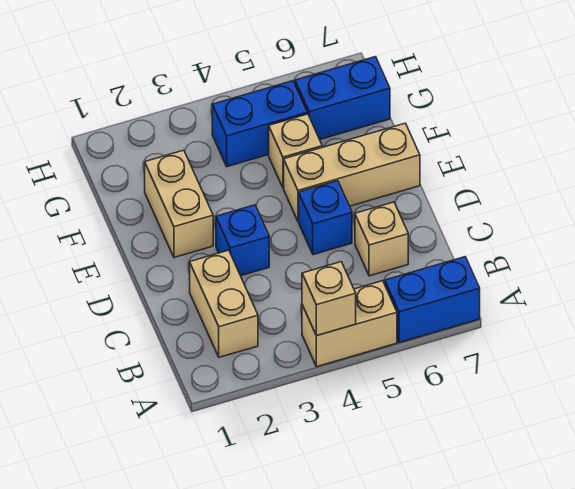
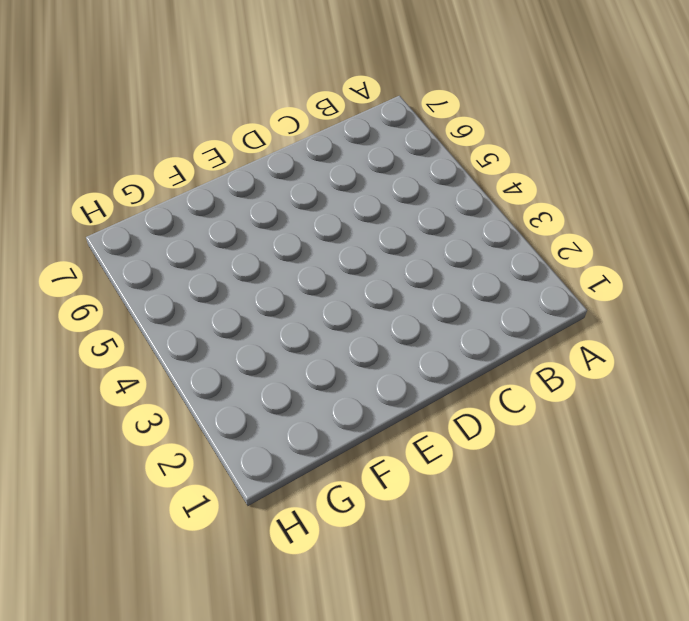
none -> tan brick A4:A5 level 1
none -> blue brick A6:A7 level 1
none -> tan brick B2:C2 level 1

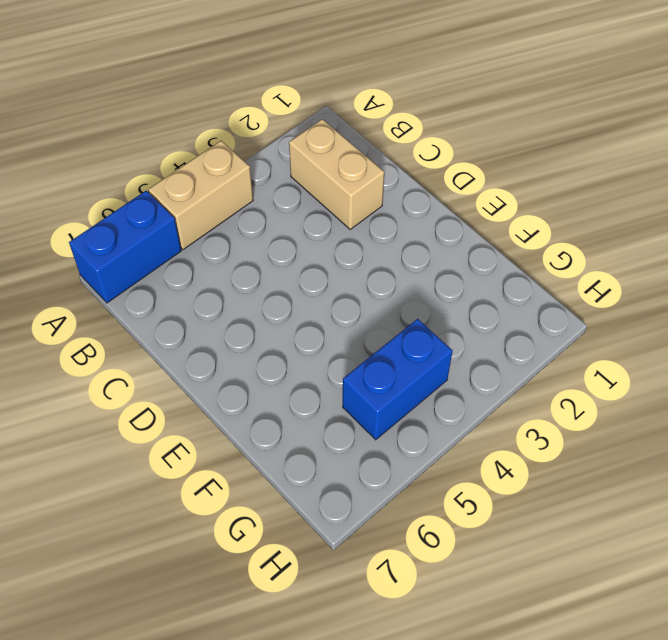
none -> tan brick C6 level 1
none -> blue brick D3 level 1
none -> blue brick D5 level 1

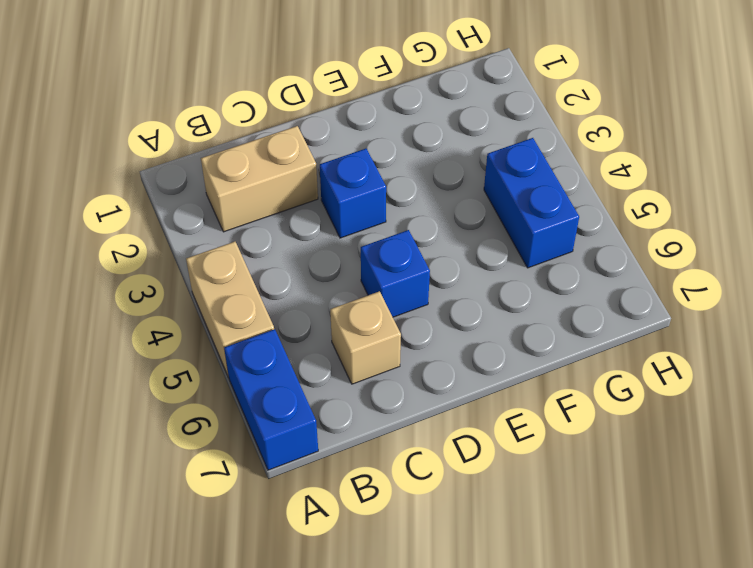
none -> tan brick E2:F2 level 1
none -> tan brick E5:E7 level 1
none -> tan brick F5 level 1

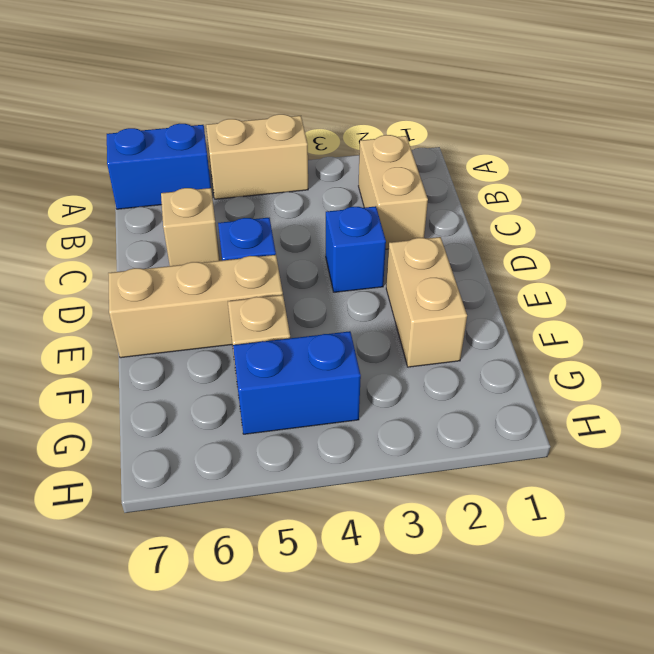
none -> blue brick G6:G7 level 1
none -> tan brick A4 level 2

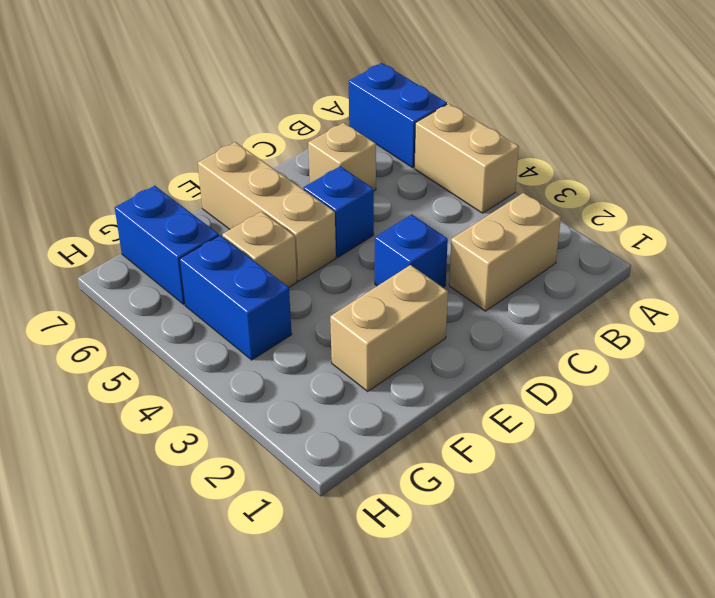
none -> tan brick A4 level 2

